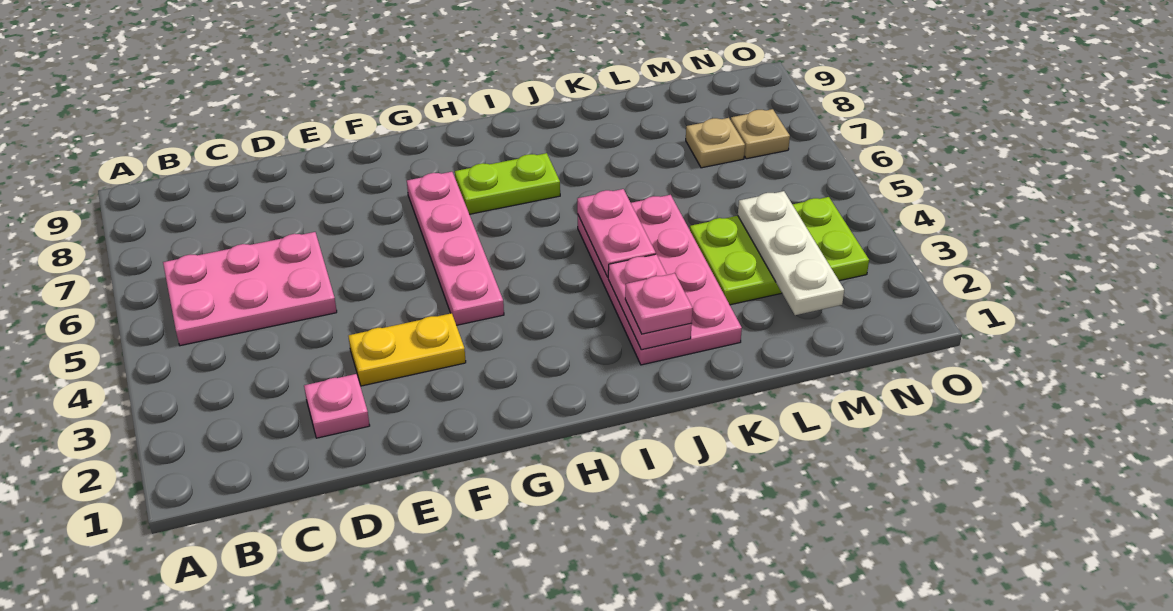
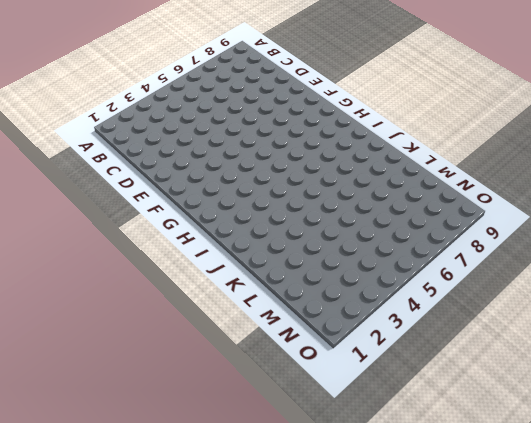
none -> pink plate B5:D6 level 1
none -> pink plate D2 level 1
none -> yellow plate E3:F3 level 1

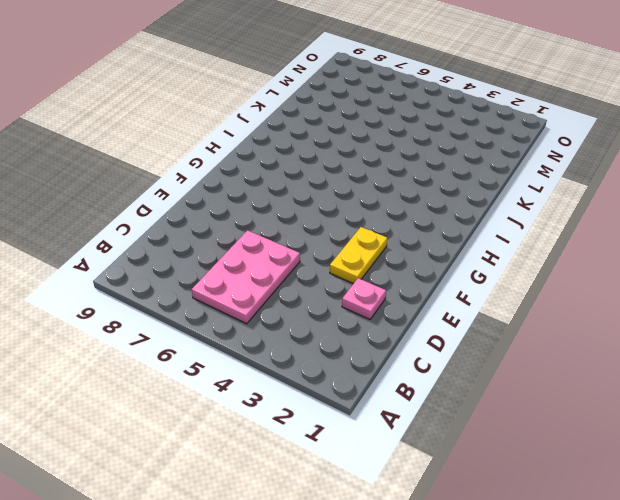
none -> pink plate G4:G7 level 1
none -> lime plate H7:I7 level 1
none -> pink plate J2:K5 level 1

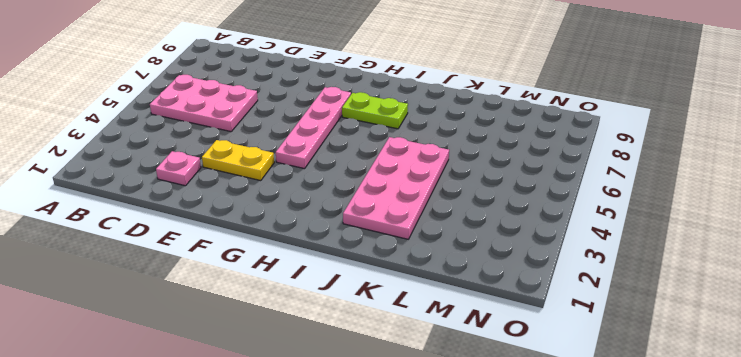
none -> lime plate L3:N4 level 1
none -> tan plate M7 level 1
none -> tan plate N7 level 1

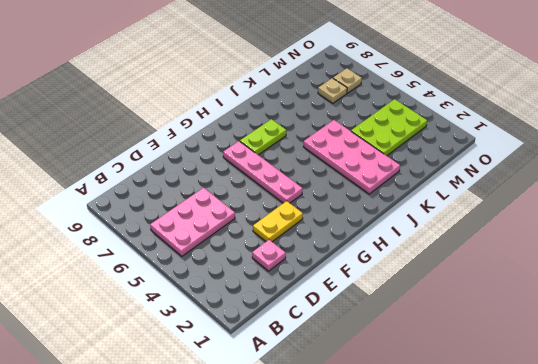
none -> pink plate J2:J3 level 2
none -> pink plate J4:J5 level 2
none -> white plate M2:M4 level 2

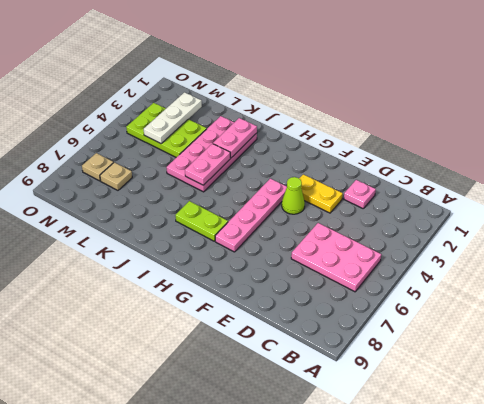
lime cone F4 level 1 -> none
none -> pink plate J2 level 3

